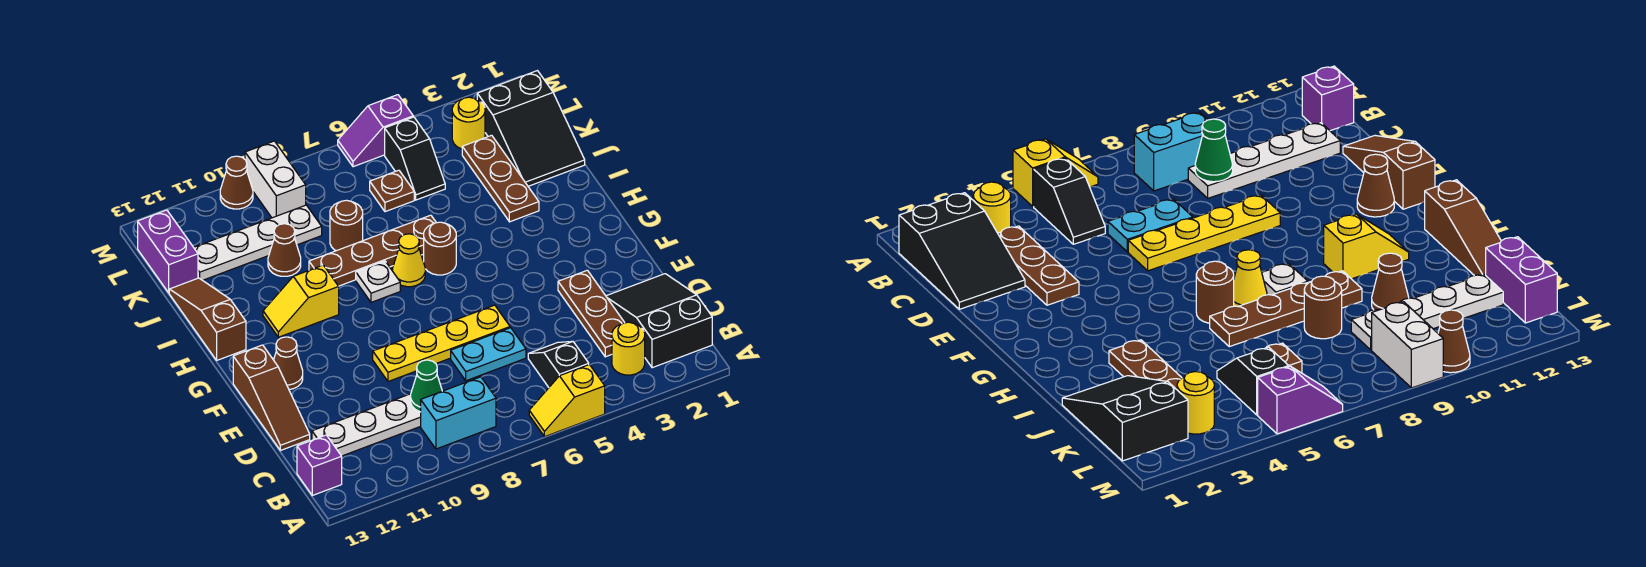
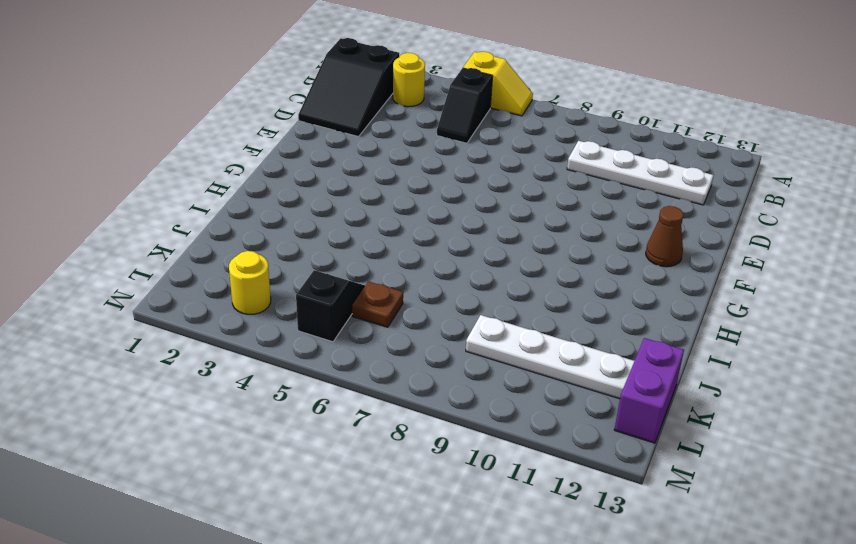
none -> cyan brick B8:B9 level 1
none -> purple brick B13 level 1
none -> brown plate C3:E3 level 1
none -> cyan plate D6:D7 level 1

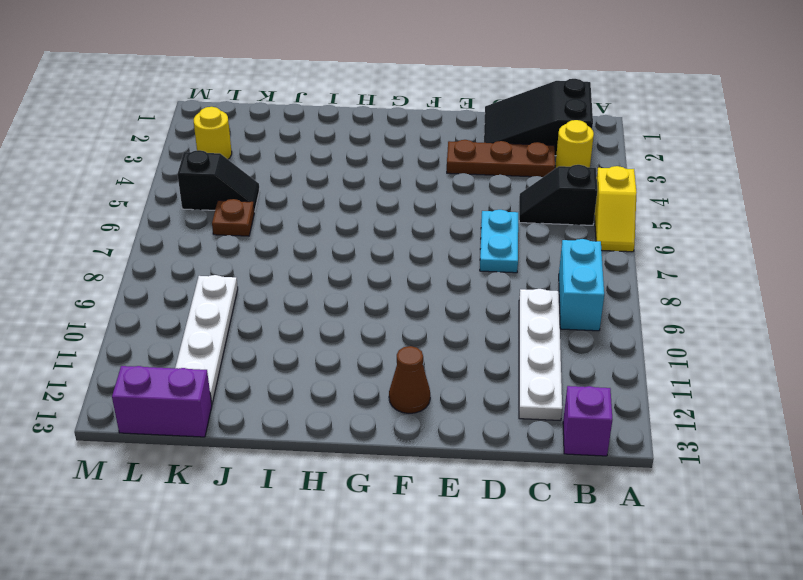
none -> brown slope D13:F13 level 1 top F
none -> yellow plate E6:E9 level 1
none -> brown round brick H6 level 1
none -> yellow cone H7 level 1

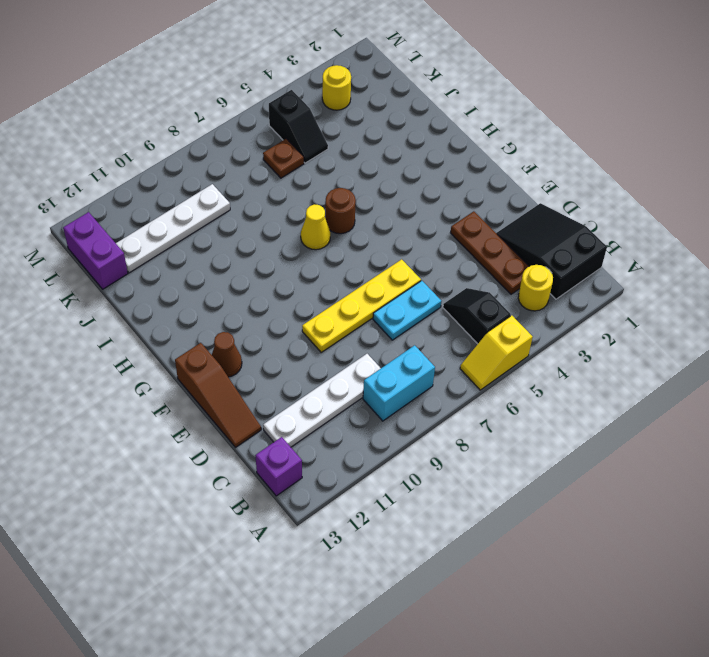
none -> white plate H8 level 1
none -> yellow slope H10:H11 level 1 top 10
none -> brown slope H13:J13 level 1 top H
none -> brown plate I3:K3 level 1

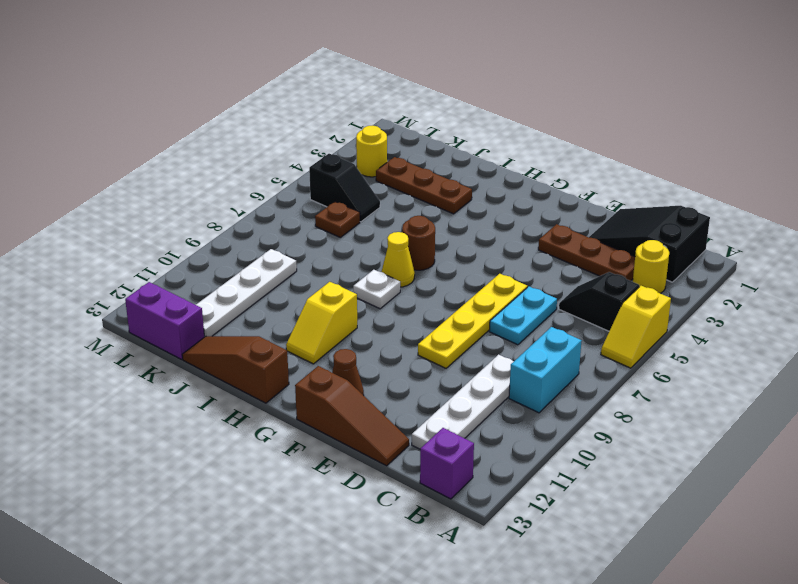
none -> brown plate I6:I9 level 1
none -> black slope J1:L2 level 1 top L
none -> brown round brick J8 level 1
none -> brown cone J10 level 1

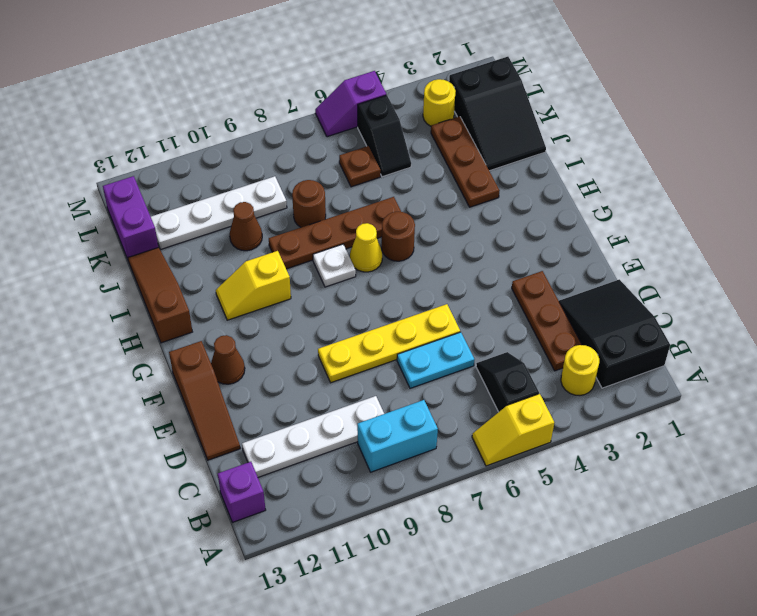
none -> white brick L9:M9 level 1
none -> brown cone M10 level 1
none -> green cone C9 level 2

